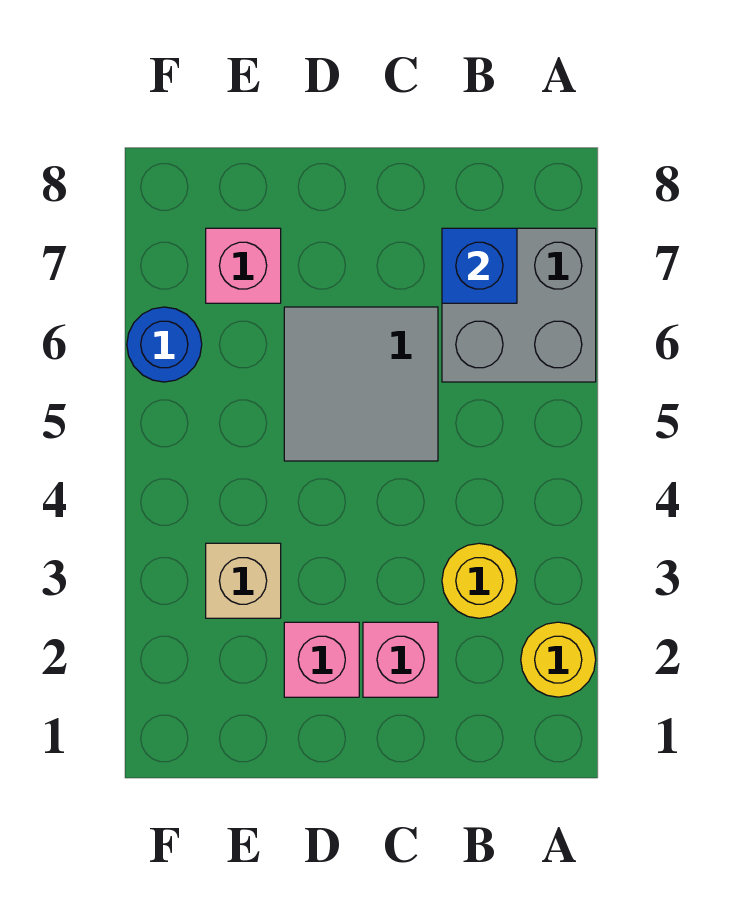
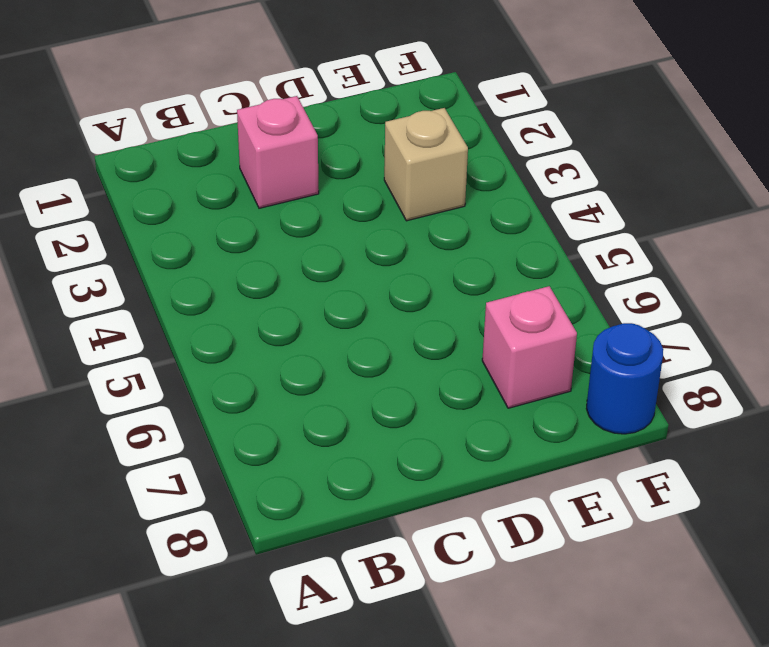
blue round brick F8 level 1 -> blue round brick F6 level 1
none -> yellow round brick A2 level 1
none -> grey brick A6:B7 level 1

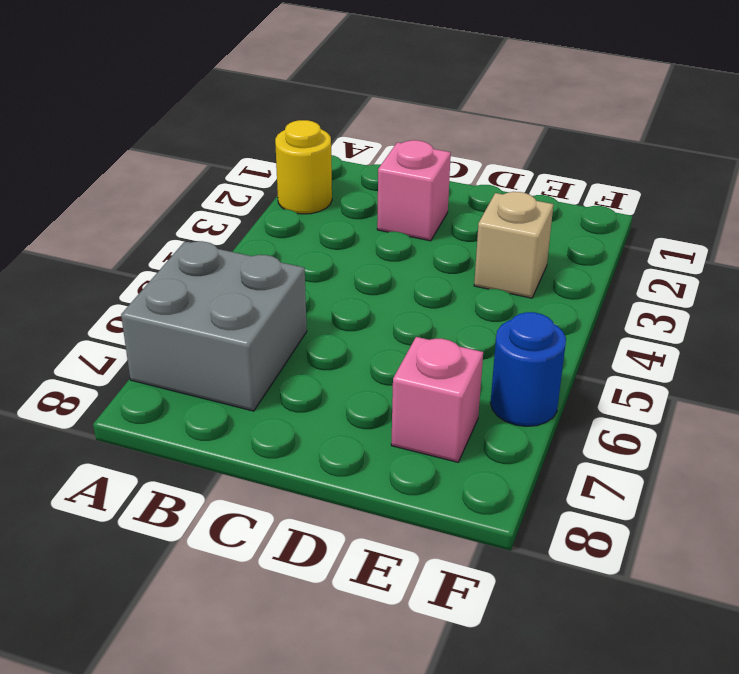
none -> yellow round brick B3 level 1
none -> grey tile C5:D6 level 1

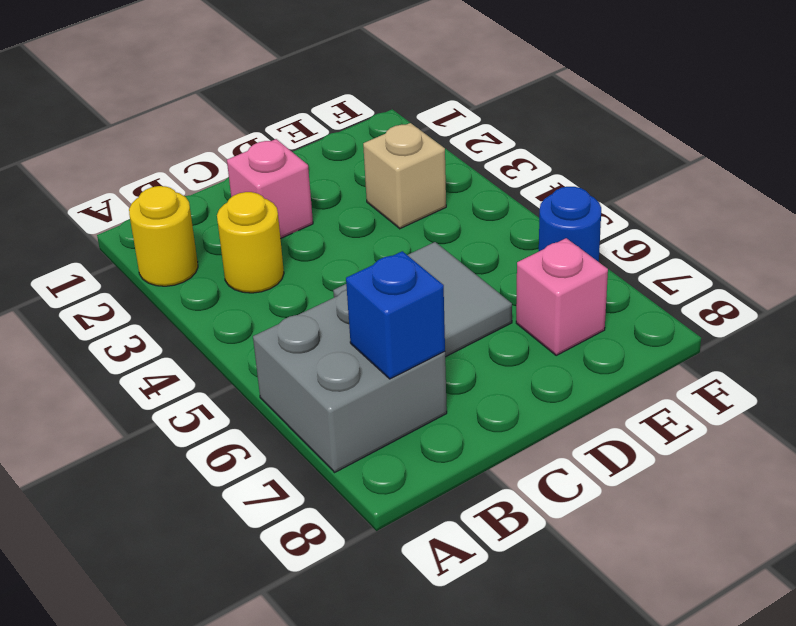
none -> pink brick D2 level 1

